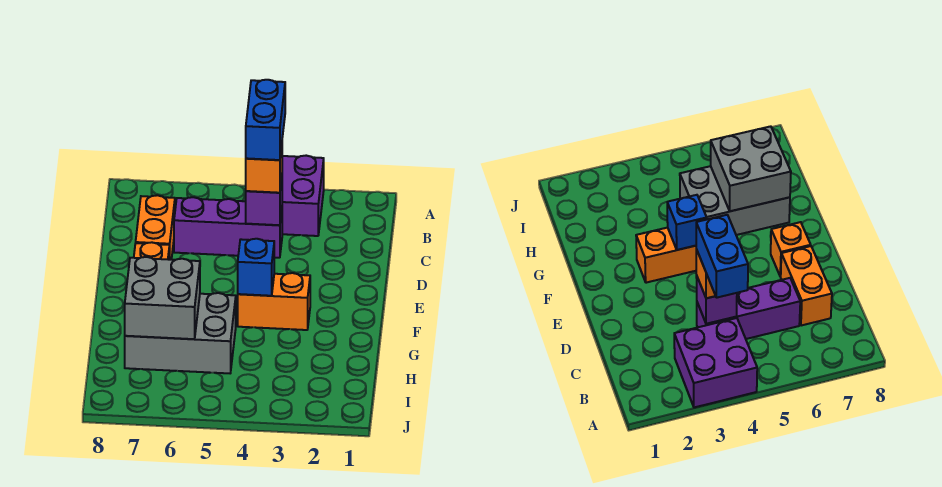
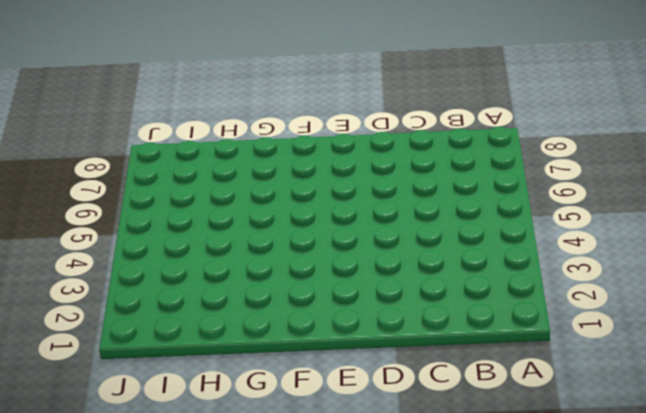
none -> purple brick A3:B4 level 1
none -> purple brick C4:C6 level 1

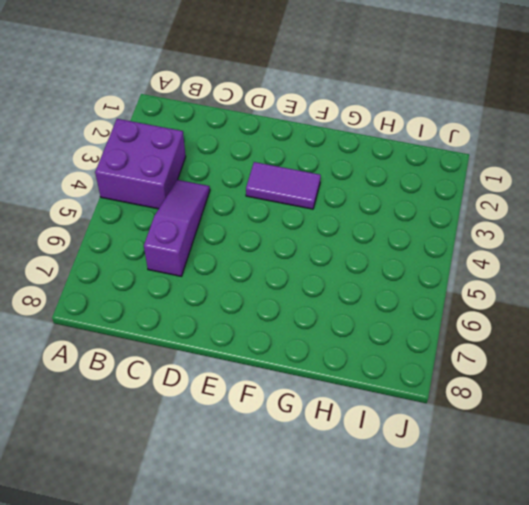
purple slope C4:C6 level 1 top 6 -> purple brick C4:C6 level 1
purple tile E3:F3 level 1 -> orange brick F3:F4 level 1
none -> orange brick C7:D7 level 1
none -> orange brick E7 level 1

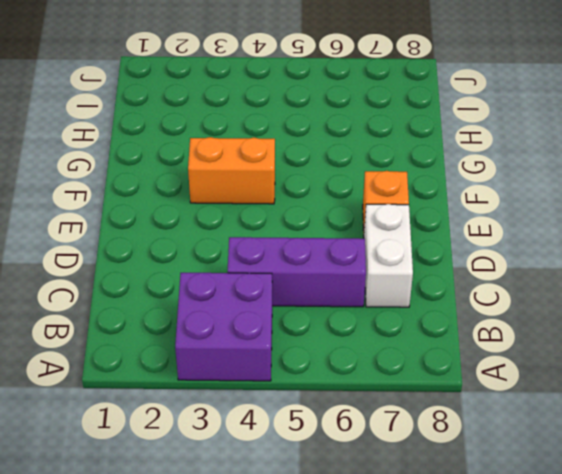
white brick C7:D7 level 1 -> orange brick C7:D7 level 1
none -> grey brick G5:H7 level 1
none -> purple brick C4 level 2

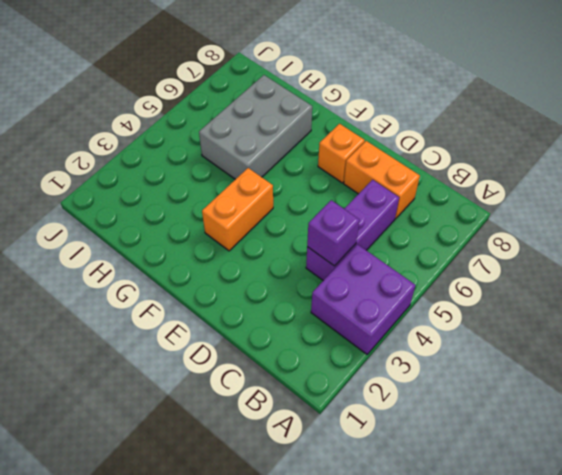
none -> blue brick F4 level 2
none -> grey brick G6:H7 level 2

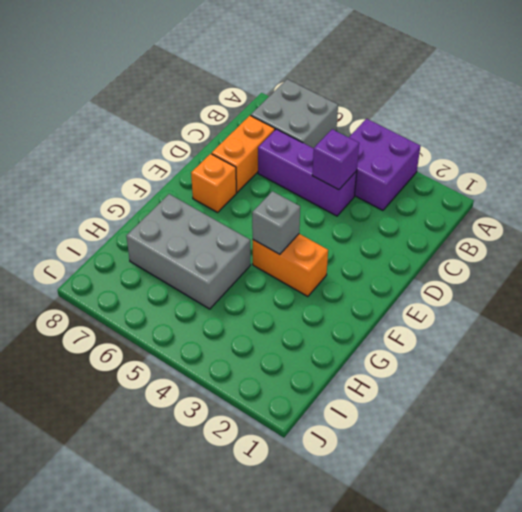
grey brick A6:B7 level 1 -> grey brick G6:H7 level 2
grey brick F4 level 2 -> blue brick F4 level 2
none -> orange brick C4 level 3
none -> blue brick B4:C4 level 4

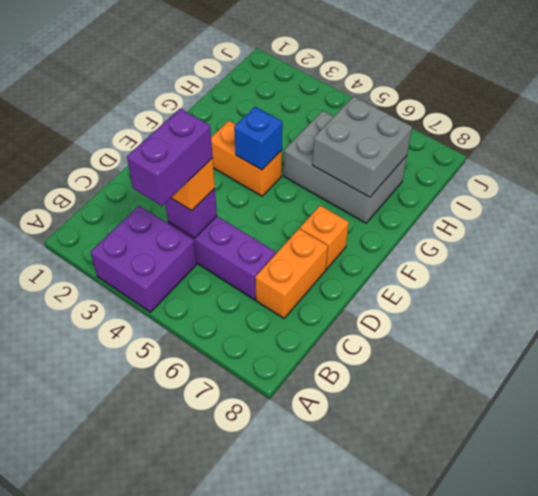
purple brick B4:C4 level 4 -> blue brick B4:C4 level 4

